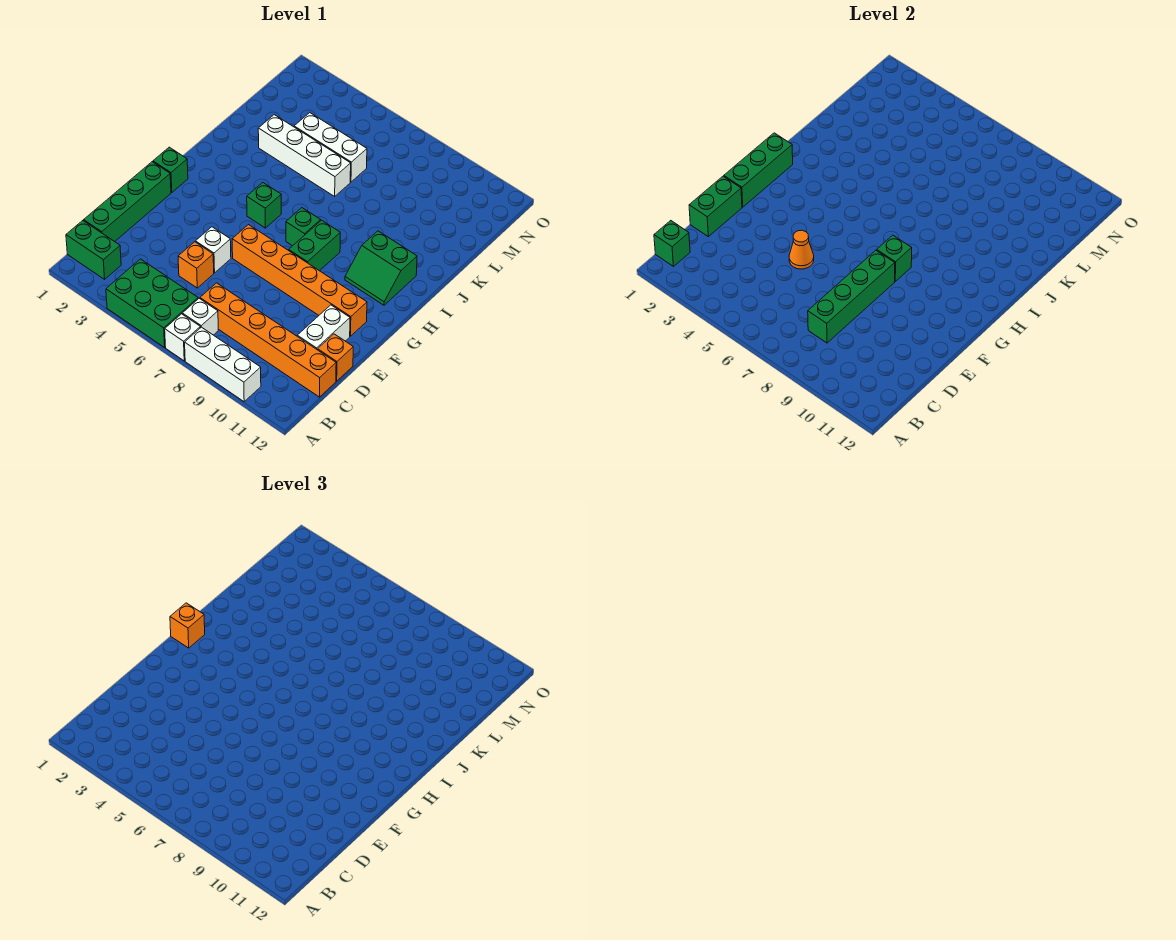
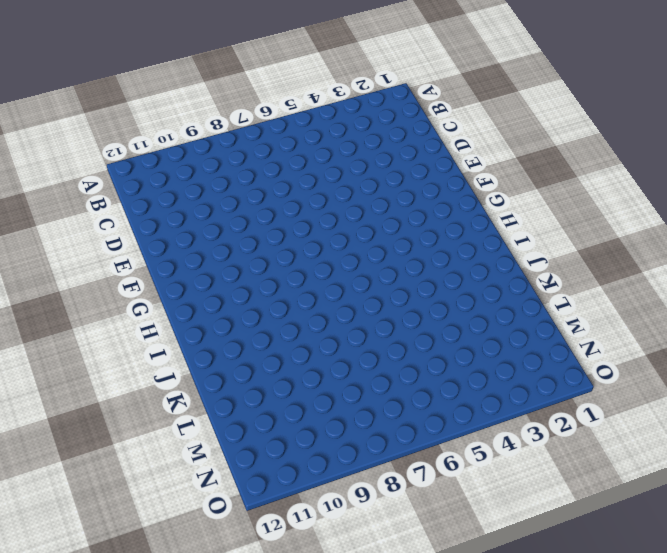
none -> green brick A4:B6 level 1
none -> white brick A7 level 1
none -> white brick A8:A10 level 1

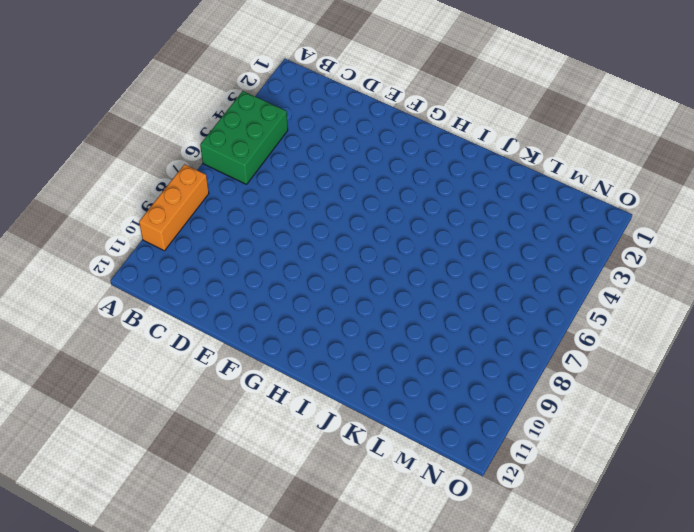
orange brick A8:A10 level 1 -> white brick A8:A10 level 1
none -> white brick A7 level 1
none -> green brick B1:B2 level 1
none -> white brick B7 level 1

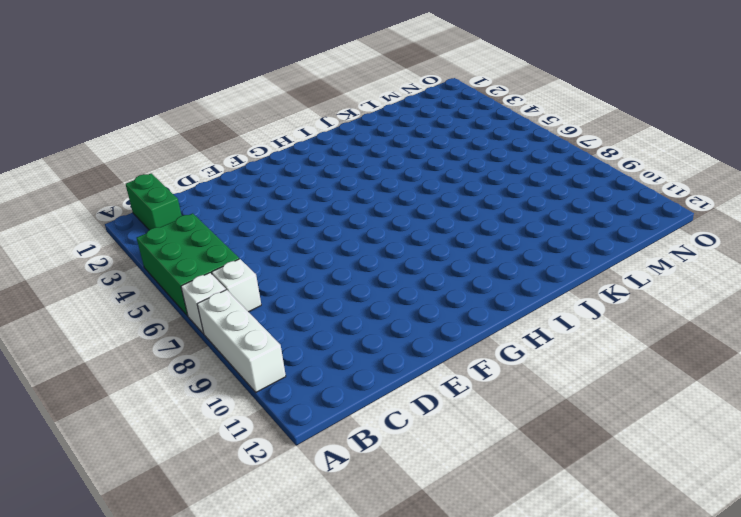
none -> green brick C1:F1 level 1
none -> orange brick C7:C12 level 1
none -> orange brick D5 level 1

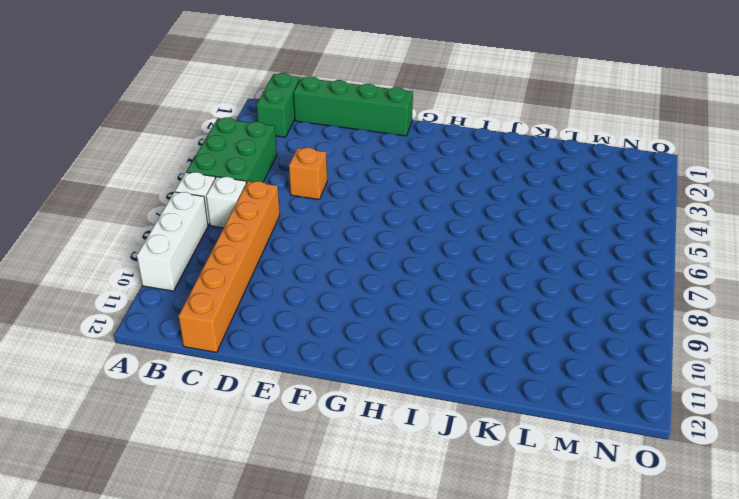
none -> white brick D11:E11 level 1
none -> orange brick D12 level 1
none -> white brick E5 level 1

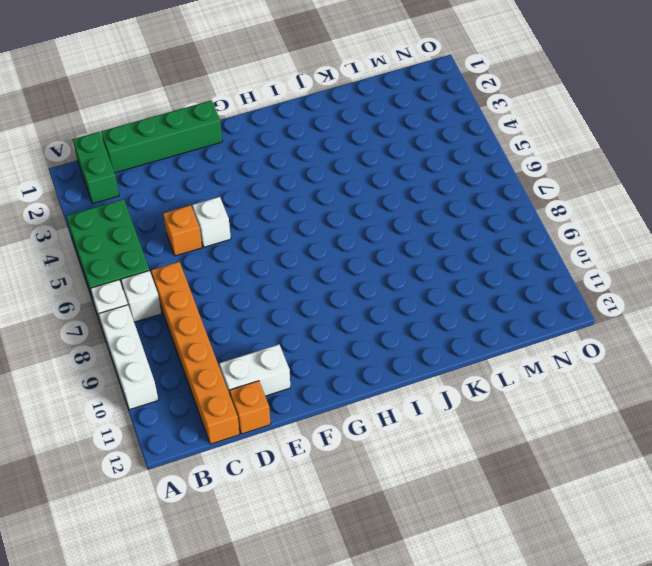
none -> orange brick F6:F11 level 1
none -> green brick G1 level 1
none -> green brick G8:H8 level 1

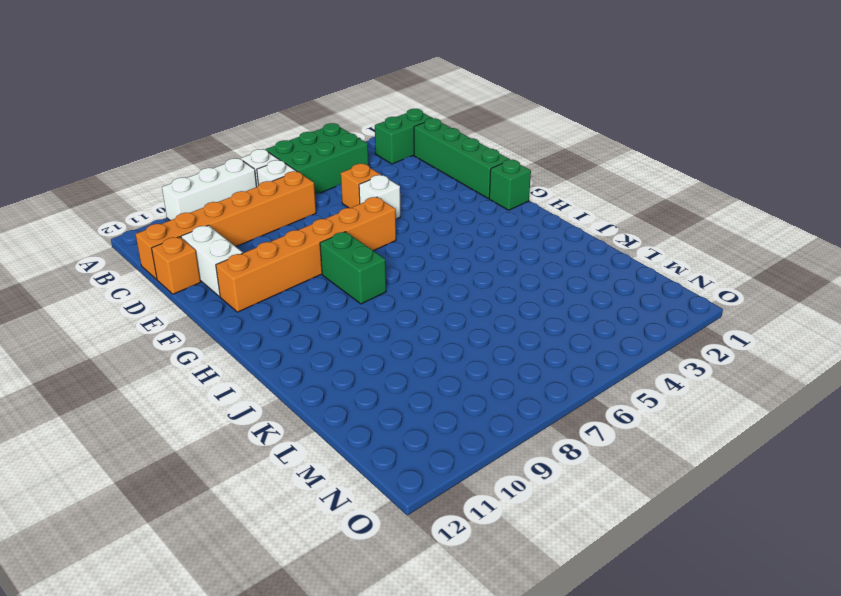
none -> green brick H5 level 1
none -> green brick H7 level 1
none -> green slope H10:I11 level 1 top I

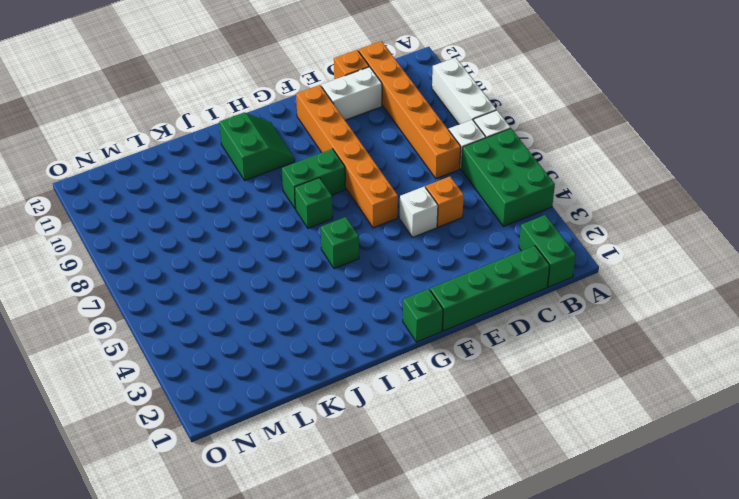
none -> white brick K3:K6 level 1
none -> white brick L4:L6 level 1
none -> green brick B1 level 2

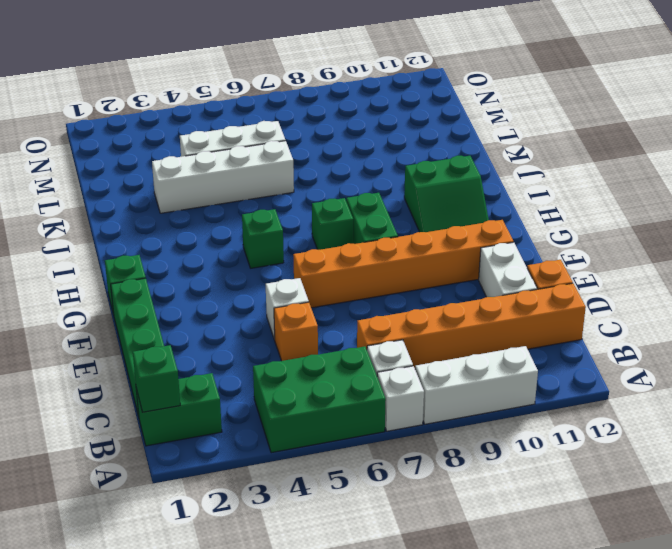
none -> green brick C8:F8 level 2
none -> green brick D1:E1 level 2
none -> orange cone E5 level 2

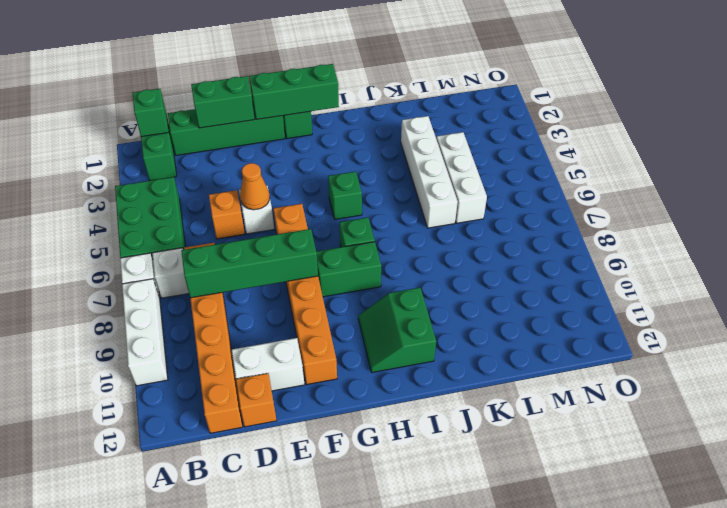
none -> green brick G8 level 2
none -> orange brick H1 level 3

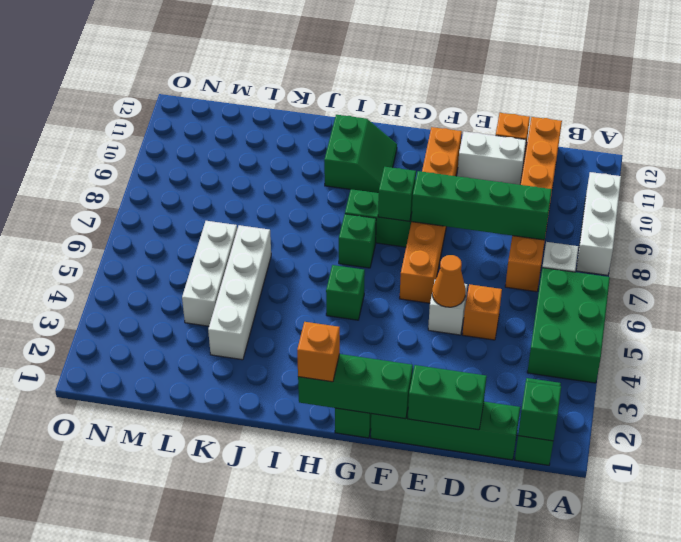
none -> white brick A7 level 1

